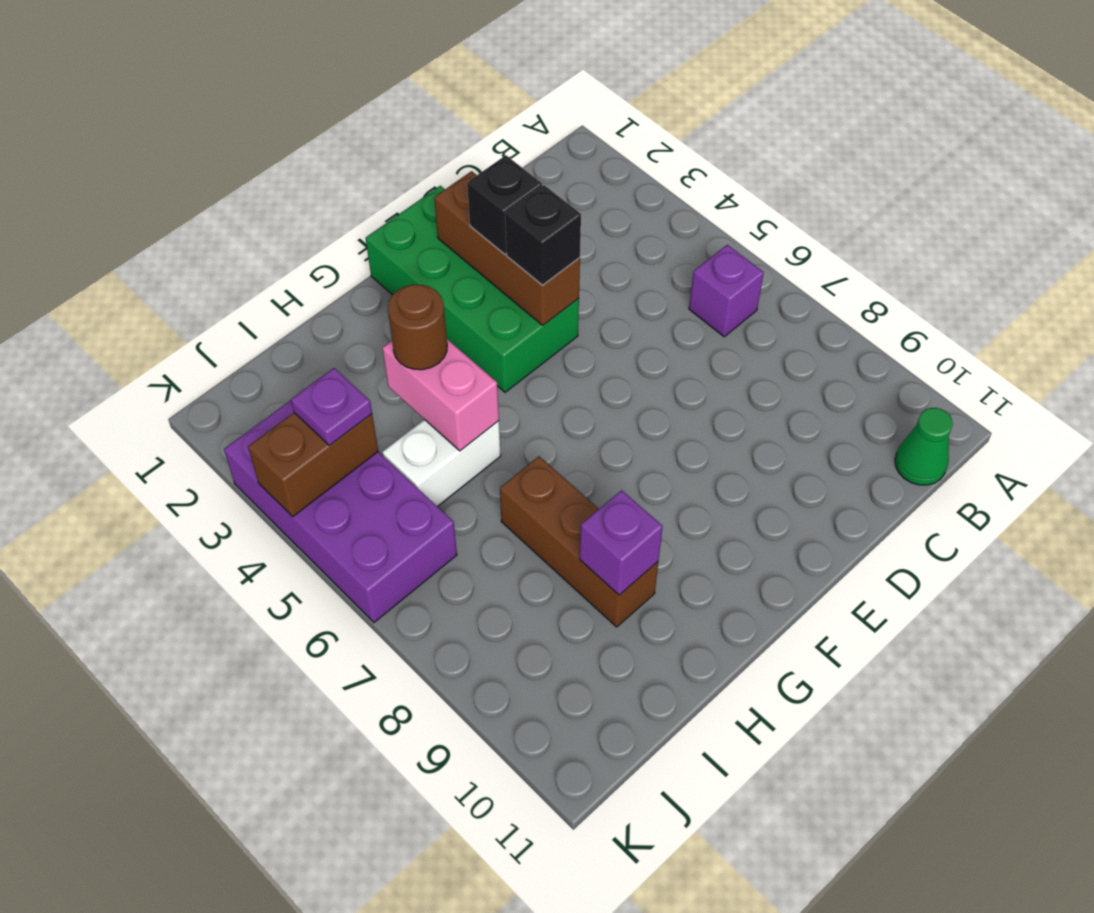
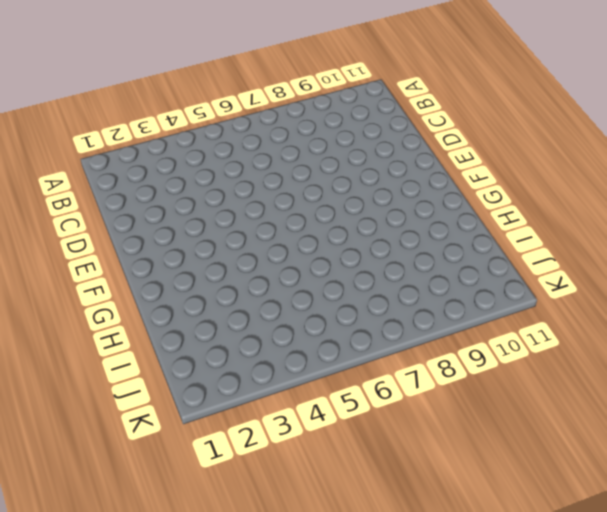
none -> purple brick B6 level 1
none -> green cone B11 level 1
none -> green brick E1:F4 level 1

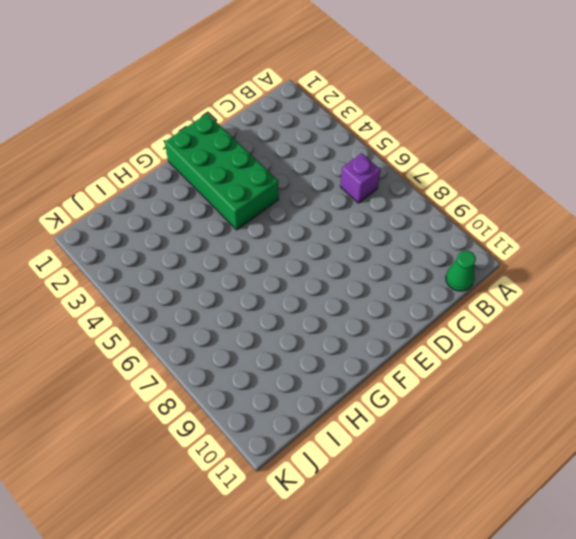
none -> white brick H5:I5 level 1
none -> brown brick H7:H9 level 1
none -> purple brick J3:K6 level 1

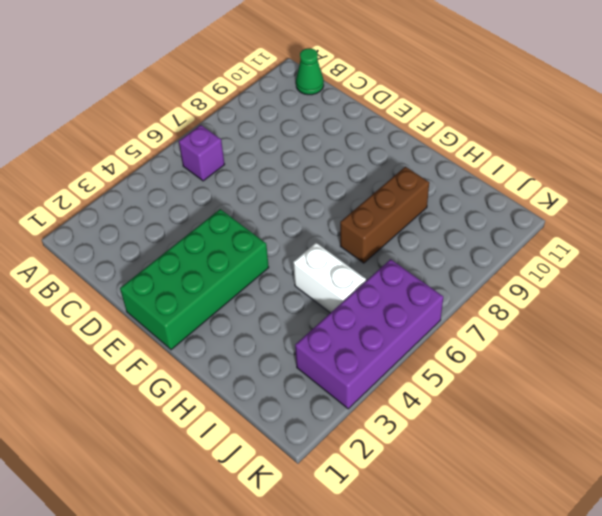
none -> brown brick E2:E4 level 2
none -> pink brick H4:H5 level 2
none -> purple brick H9 level 2

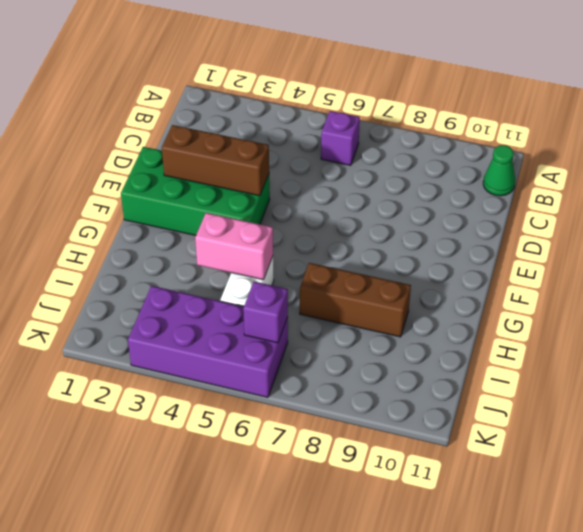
purple brick J6 level 2 -> purple brick H9 level 2
none -> brown brick J4:K4 level 2
none -> black brick E3 level 3
none -> black brick E4 level 3

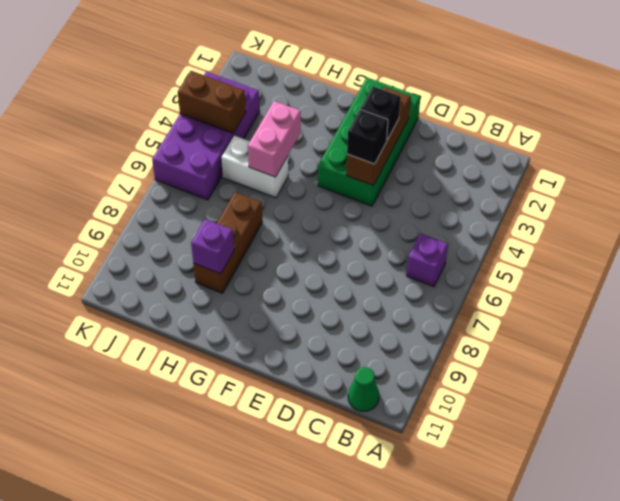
none -> brown round brick H4 level 3
none -> purple plate J4 level 3

